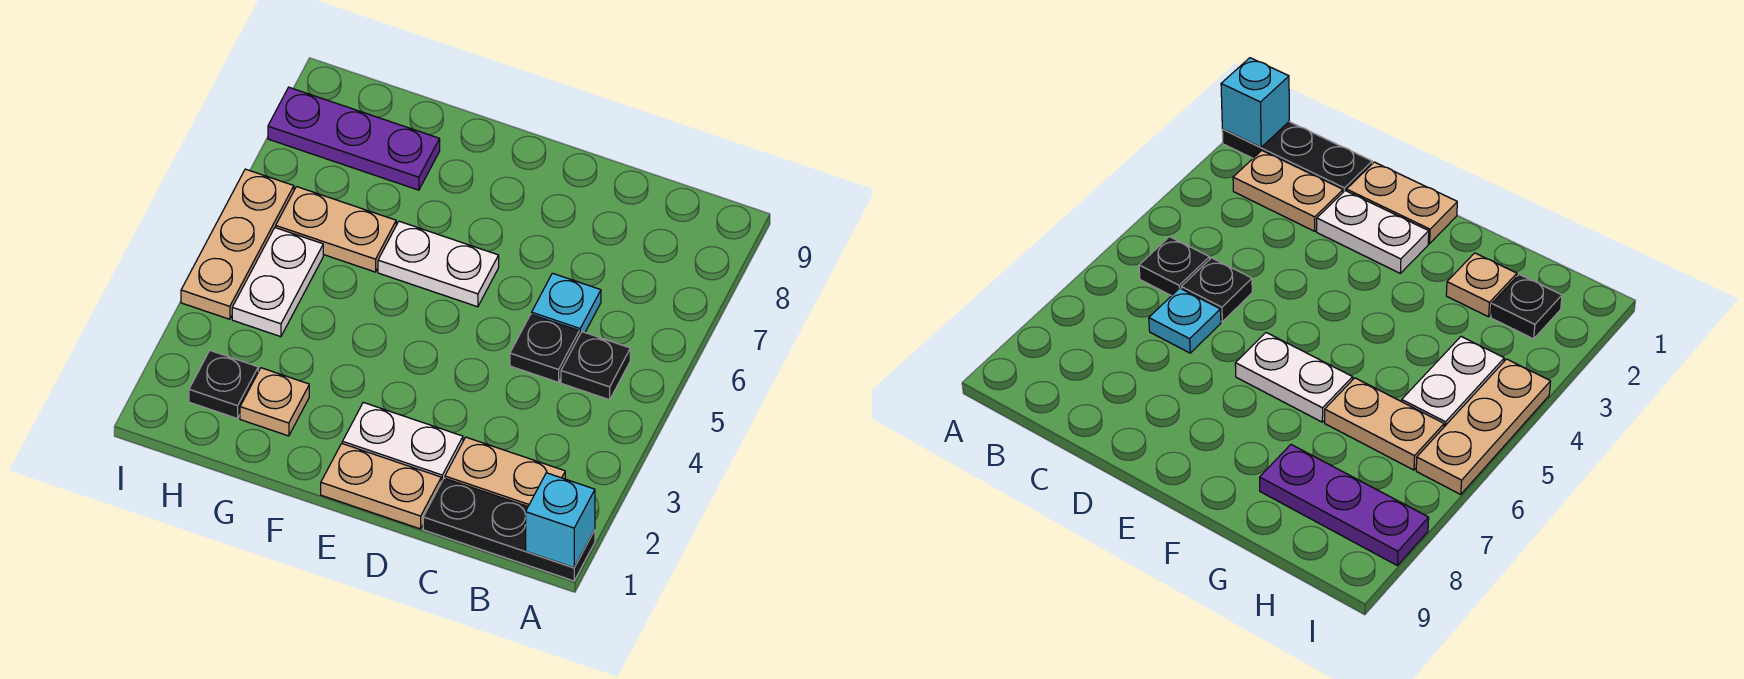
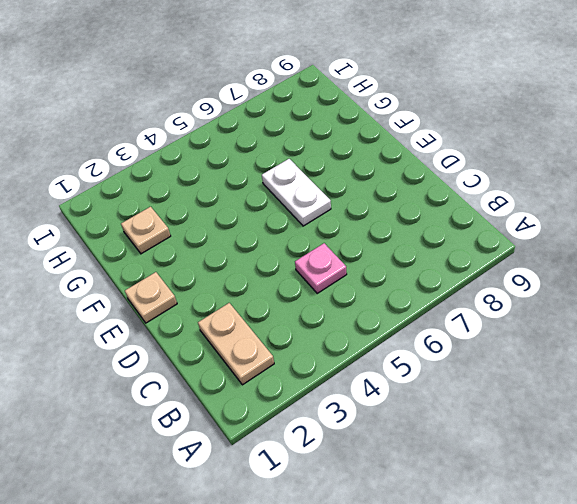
pink plate C5 level 1 -> black plate C5 level 1
tan plate E1 level 1 -> tan plate D1:E1 level 1
none -> black plate A1:C1 level 1
none -> black plate B5 level 1
none -> cyan plate C6 level 1

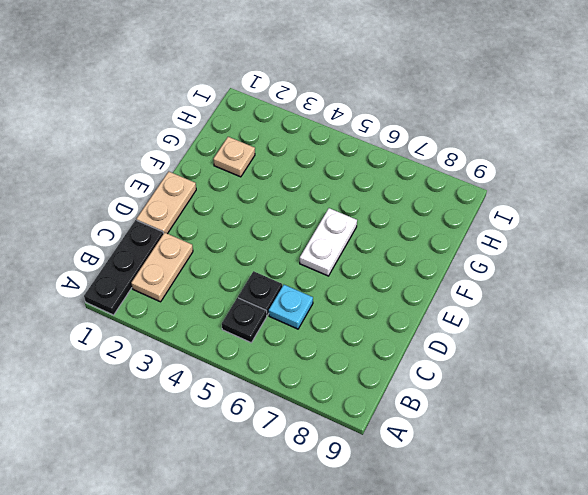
none -> white plate D2:E2 level 1
none -> tan plate G6:H6 level 1
none -> purple plate G8:I8 level 1

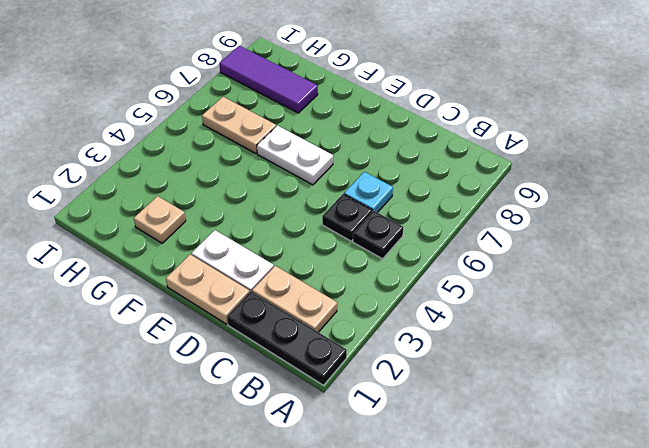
purple tile G8:I8 level 1 -> purple plate G8:I8 level 1
none -> black plate H2 level 1
none -> white plate H4:H5 level 1
none -> tan plate I4:I6 level 1

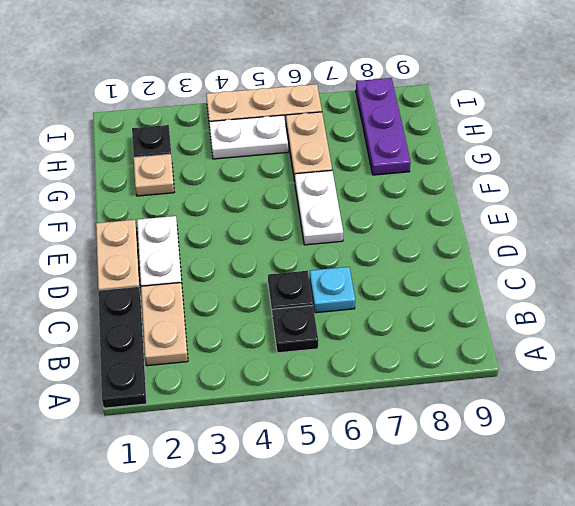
none -> cyan brick A1 level 2

